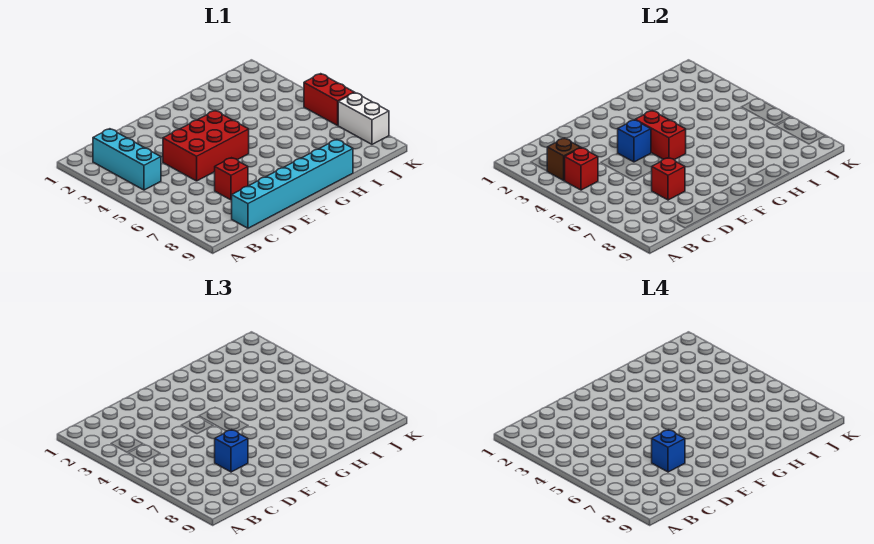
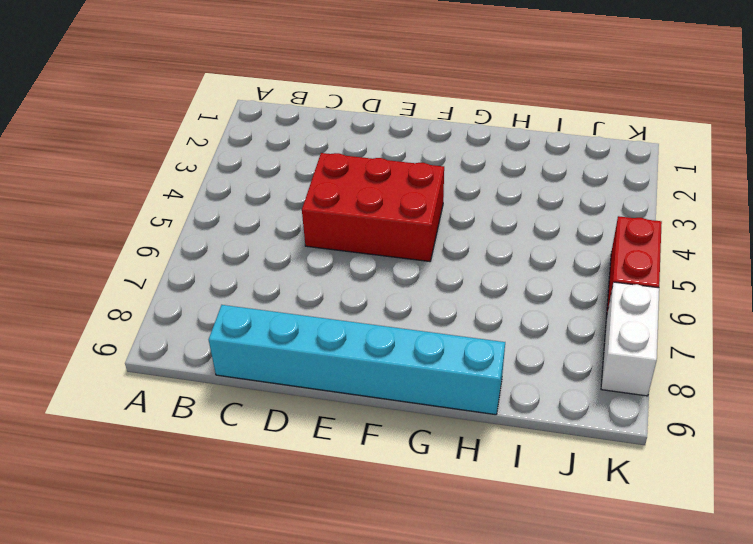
none -> cyan brick B2:B4 level 1
none -> red brick D7 level 1
none -> brown brick B3 level 2

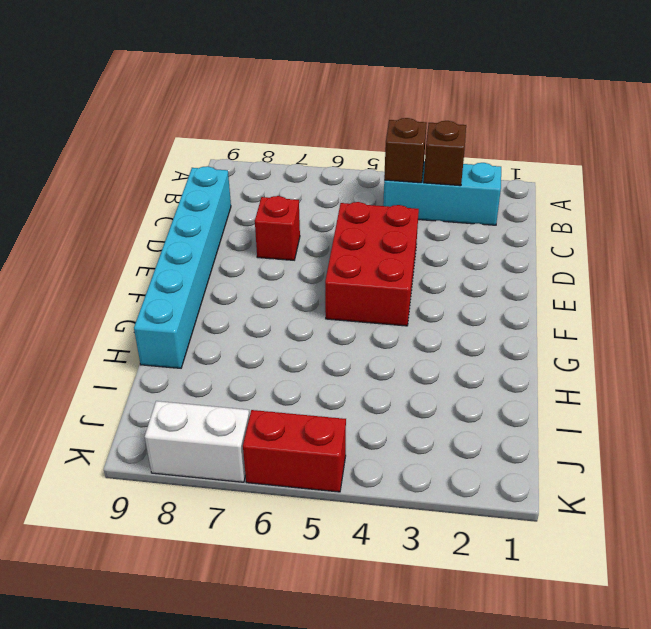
brown brick B4 level 2 -> red brick B4 level 2
none -> red brick D7 level 2
none -> blue brick E4 level 2
none -> red brick F4:F5 level 2

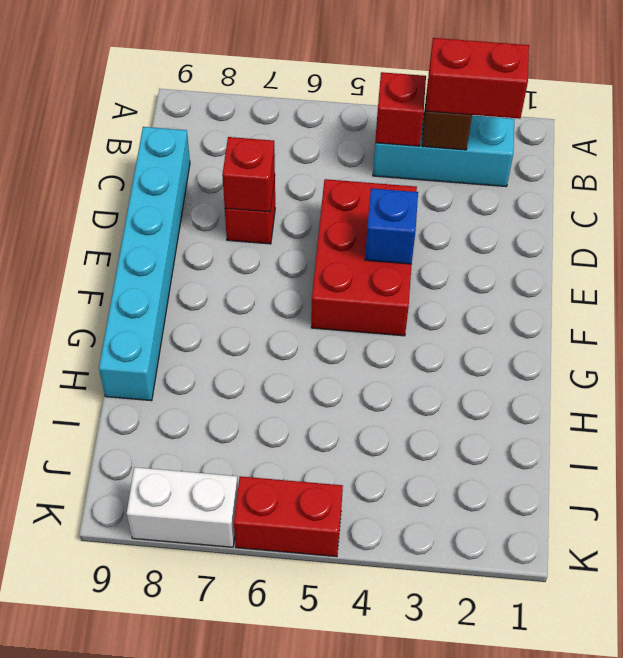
red brick B2:B3 level 3 -> red brick F4:F5 level 2
none -> blue brick D7 level 3
none -> blue brick D7 level 4

